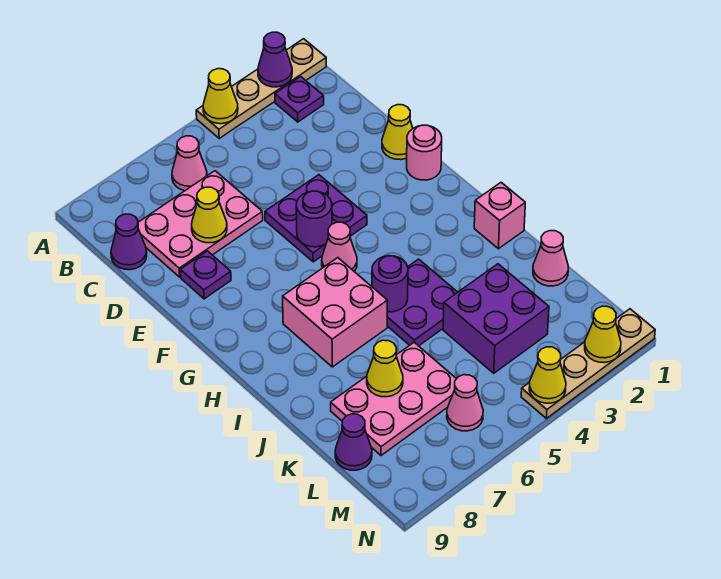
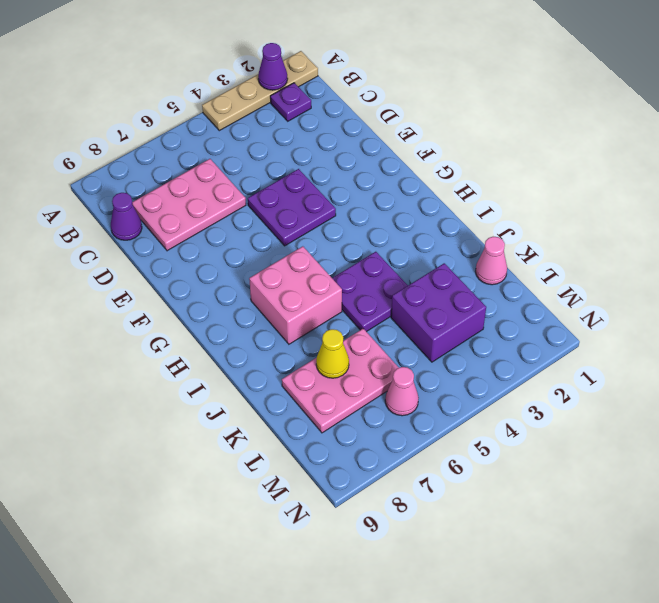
none -> pink cone B6 level 1
none -> yellow cone E1 level 1
none -> purple plate E8 level 1

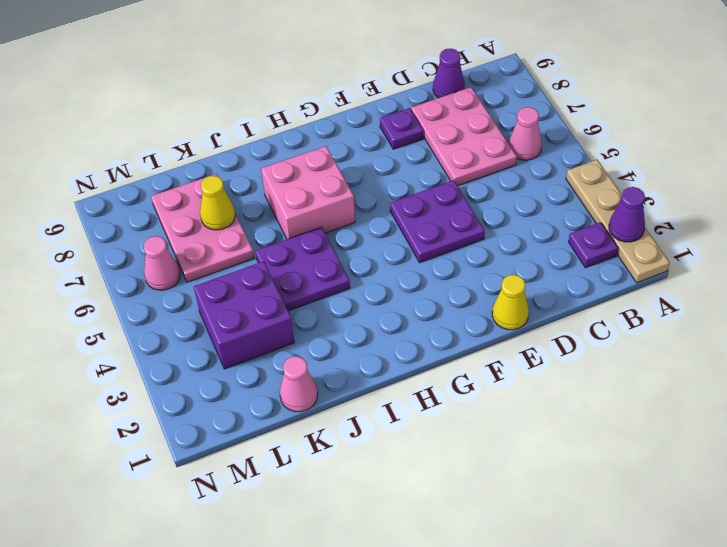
none -> pink round brick F1 level 1
none -> pink cone G5 level 1
none -> pink brick I1 level 1

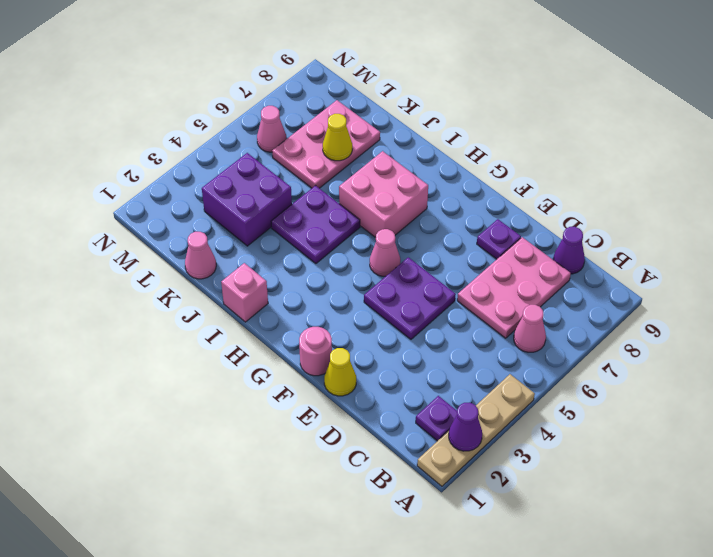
none -> purple cone L9 level 1
none -> tan plate N1:N4 level 1
none -> yellow cone A4 level 2

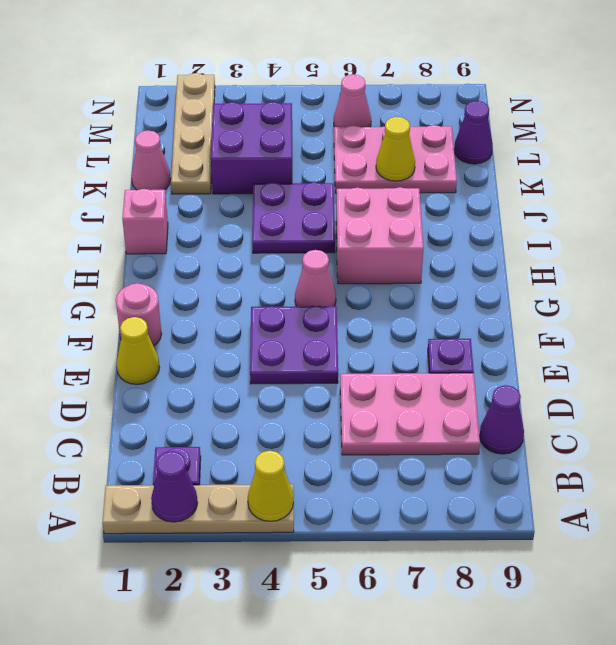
tan plate K2:N2 level 1 -> tan plate N1:N4 level 1
none -> pink cone B6 level 1
none -> yellow cone D7 level 2
none -> purple round brick F5 level 2

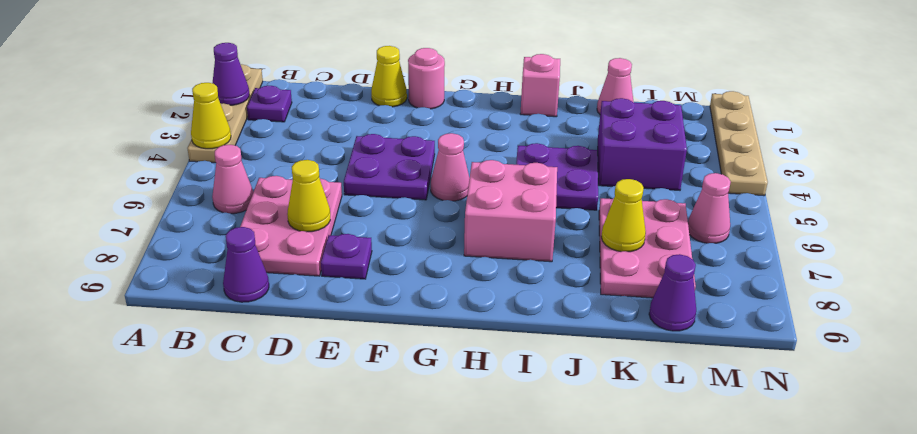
none -> purple round brick F5 level 2
none -> purple round brick I5 level 2
none -> yellow cone N2 level 2

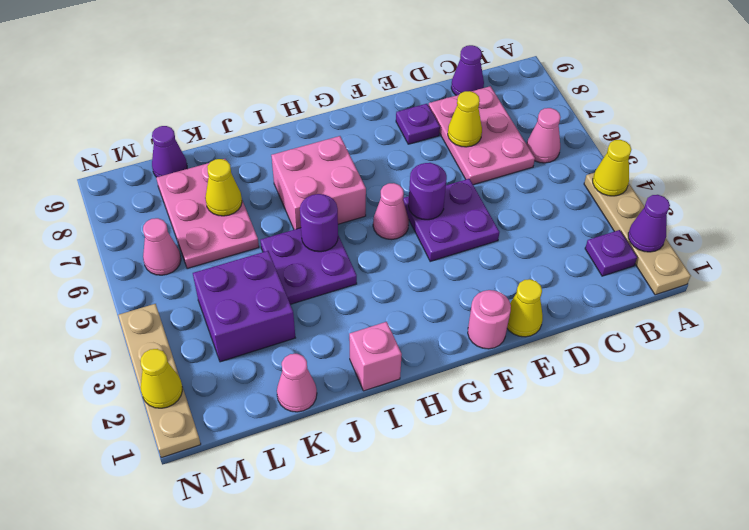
none -> yellow cone N4 level 2

